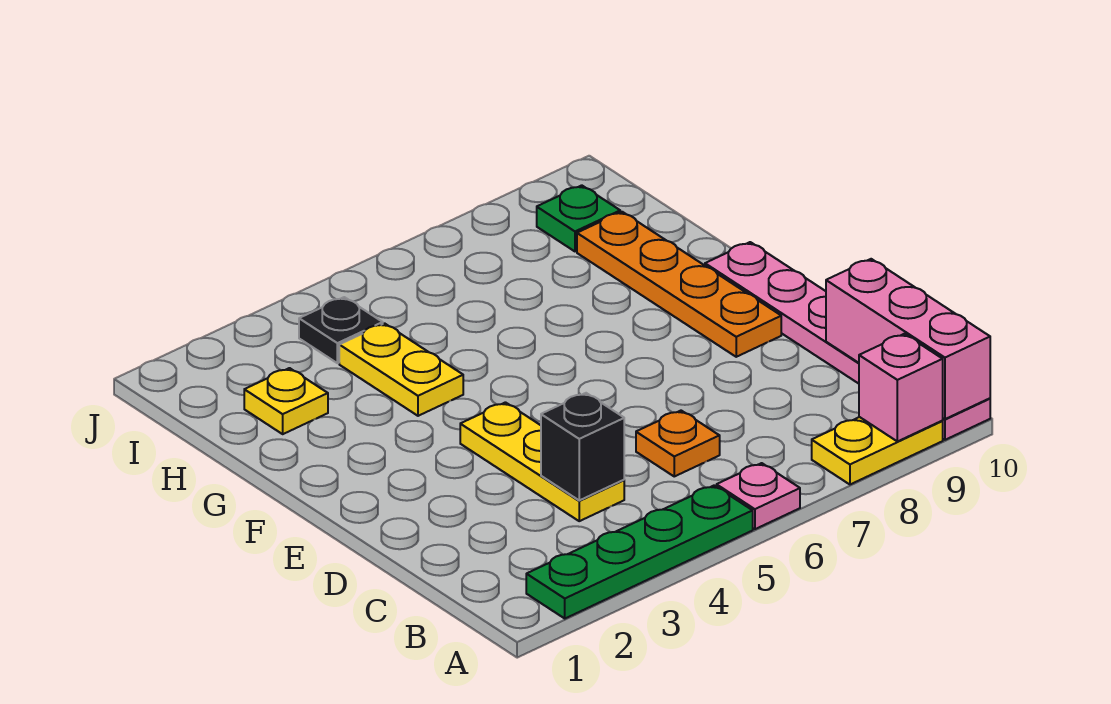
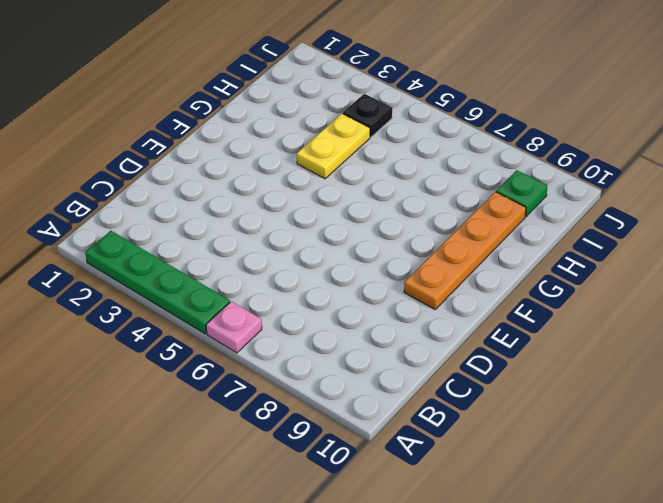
none -> yellow plate A8:A9 level 1
none -> pink plate A10:F10 level 1
none -> yellow plate C4:E4 level 1

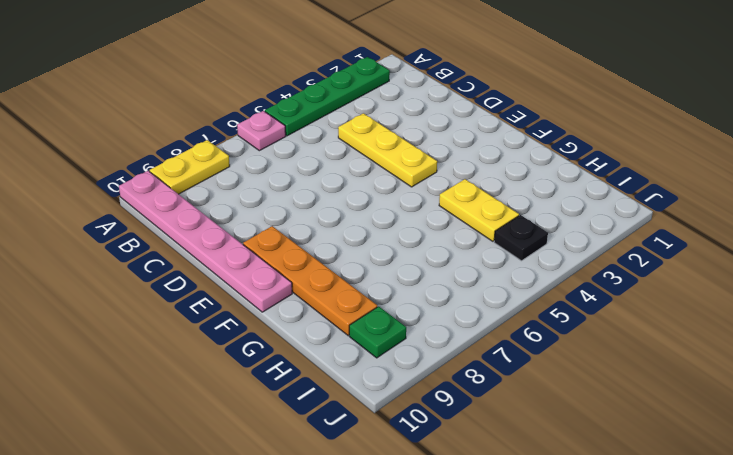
none -> orange plate C6 level 1
none -> yellow plate H2 level 1
none -> pink brick A9 level 2

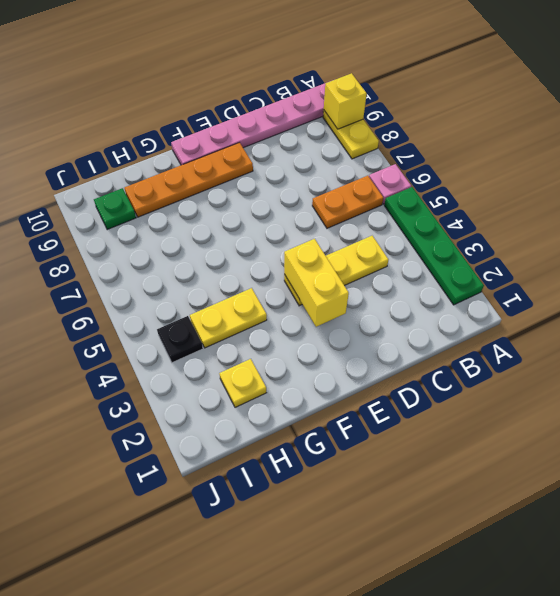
yellow brick A9 level 2 -> pink brick A9 level 2
orange plate B6:C6 level 1 -> orange plate C6 level 1
yellow brick E3:E4 level 2 -> none
none -> pink brick A10:C10 level 2
none -> black brick C4 level 2

